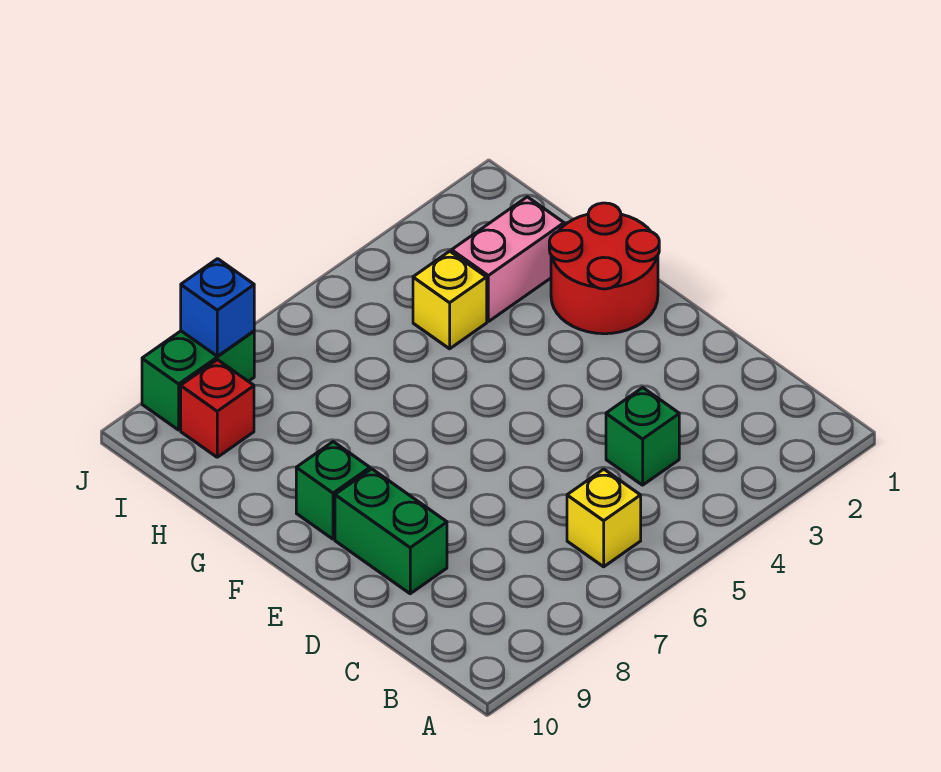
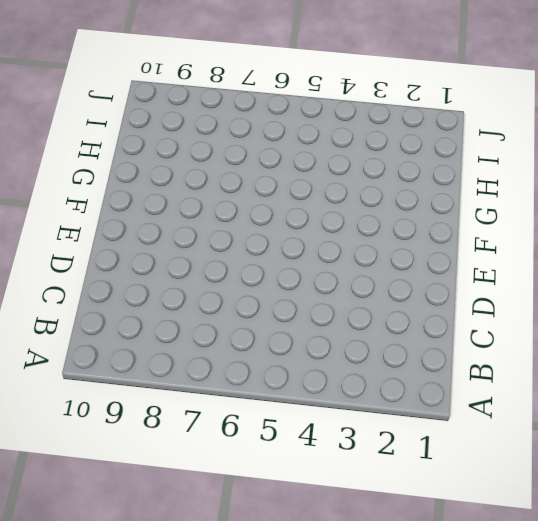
none -> yellow brick B6 level 1
none -> green brick C4 level 1

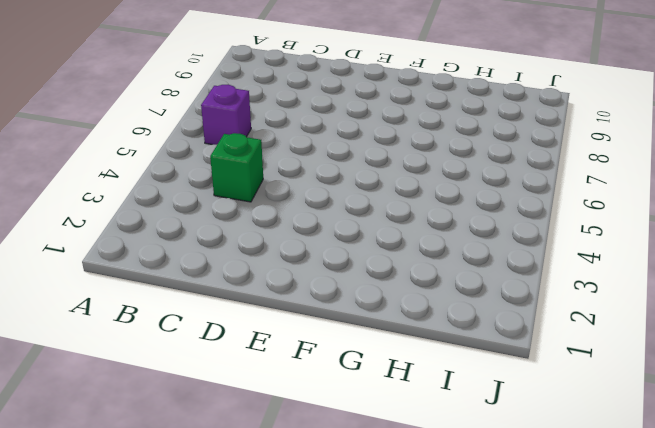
purple brick B6 level 1 -> yellow brick B6 level 1
none -> green brick D9:E9 level 1
none -> red round brick F1:G2 level 1

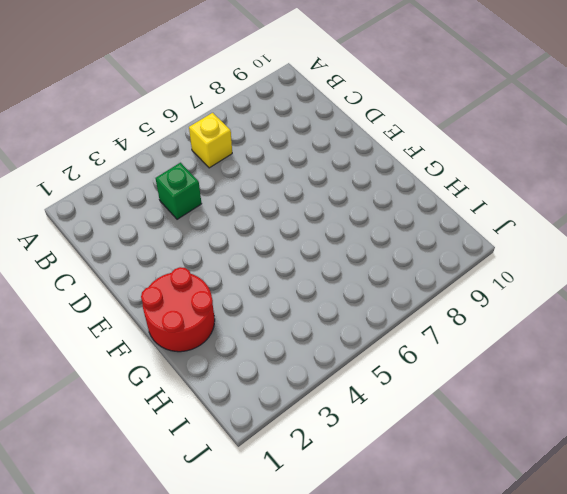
none -> green brick D9:E9 level 1
none -> green brick F9 level 1

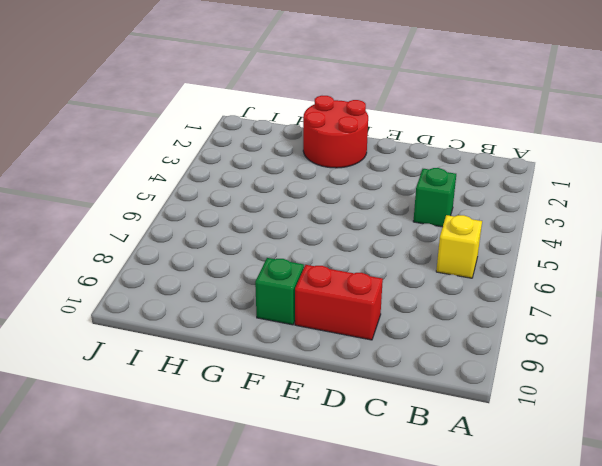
red brick D9:E9 level 1 -> green brick D9:E9 level 1
none -> pink brick H2:H3 level 1
none -> yellow brick H4 level 1

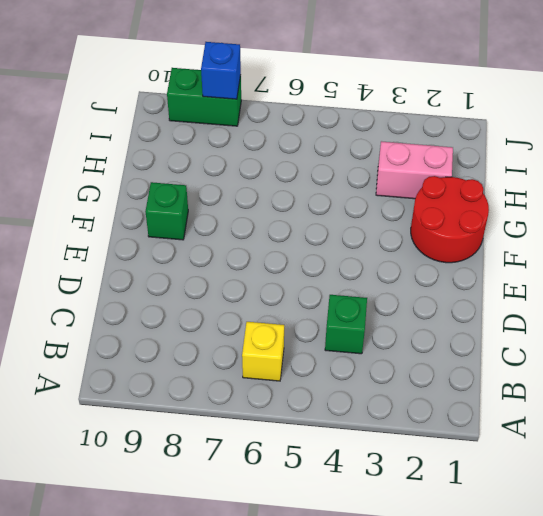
none -> green brick D9:E9 level 1
none -> yellow brick H4 level 1

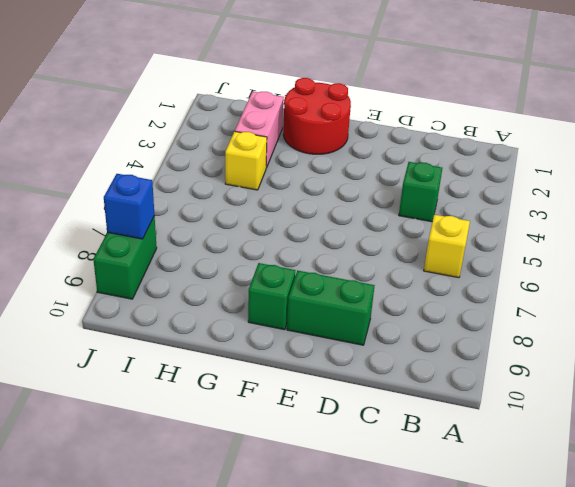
none -> red brick I9 level 1

